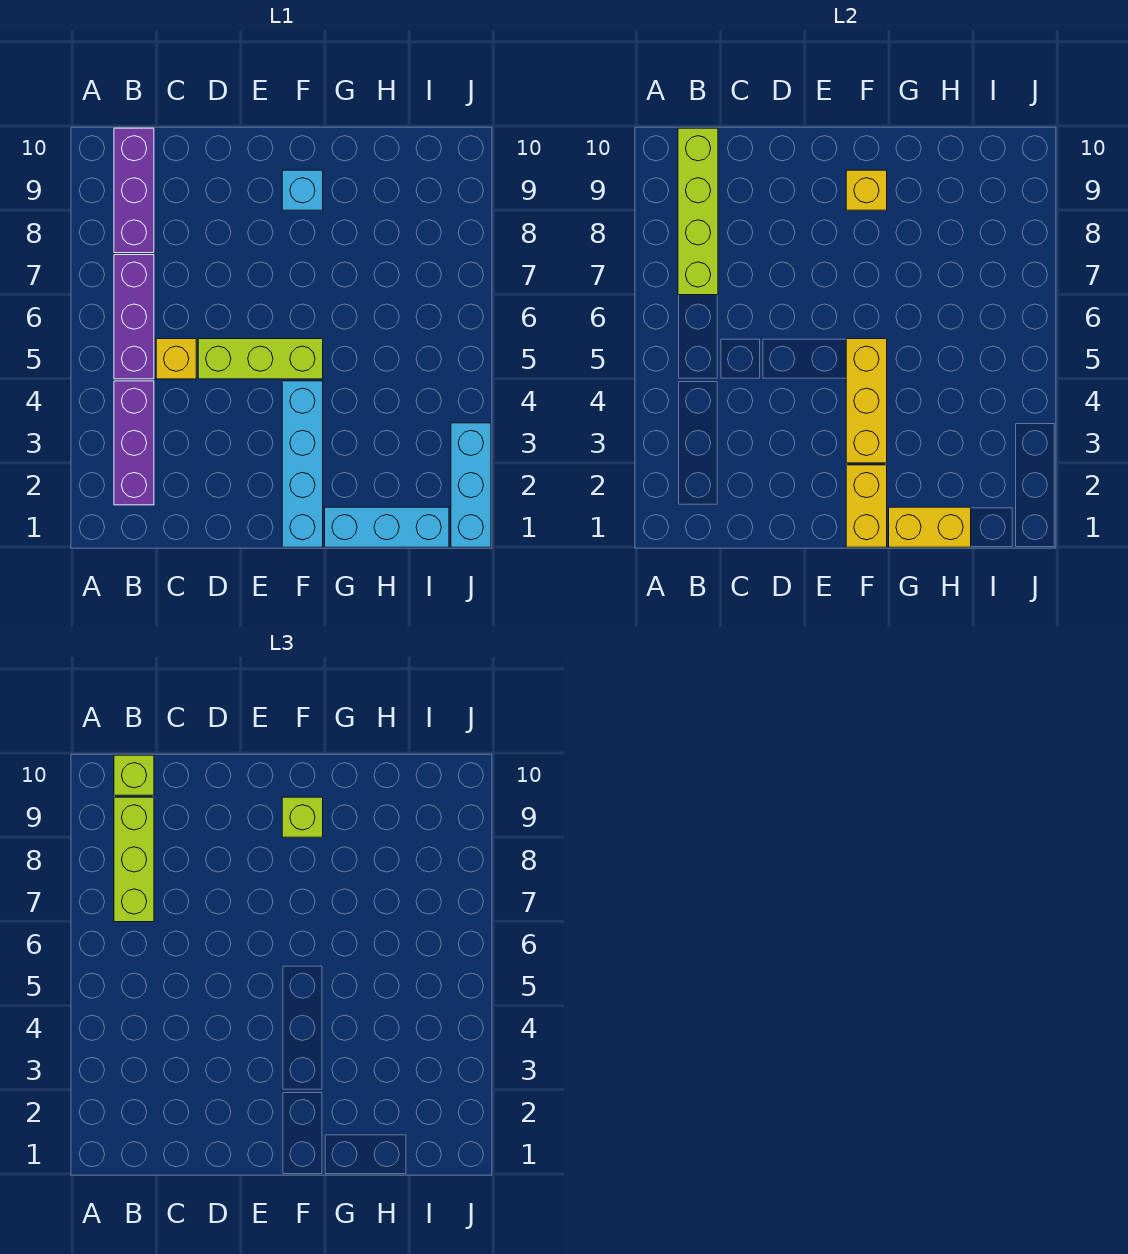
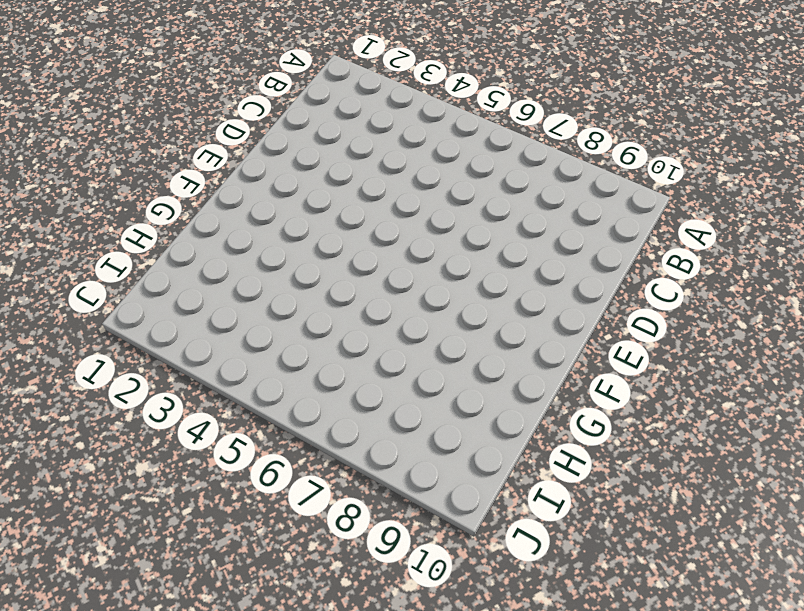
none -> purple brick B2:B4 level 1
none -> purple brick B5:B7 level 1
none -> purple brick B8:B10 level 1

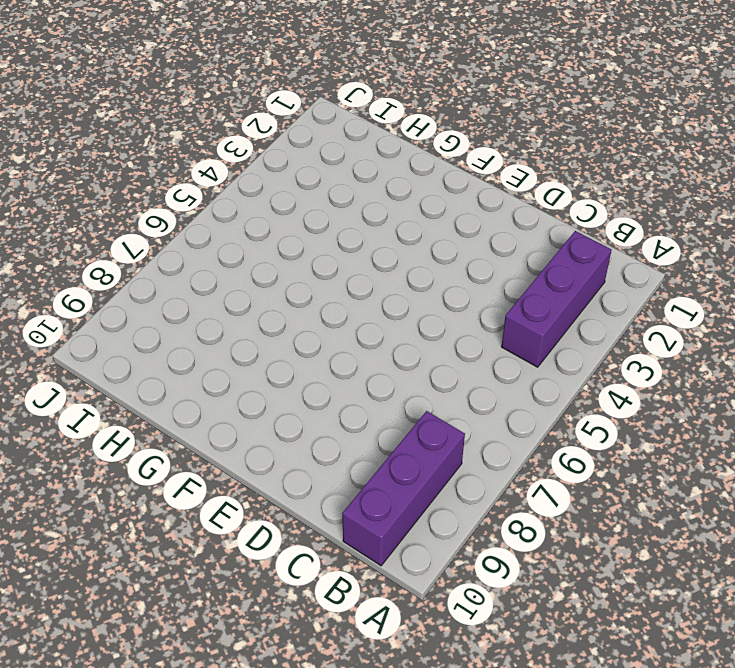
none -> purple brick B5:B7 level 1
none -> yellow brick C5 level 1
none -> lime brick D5:F5 level 1

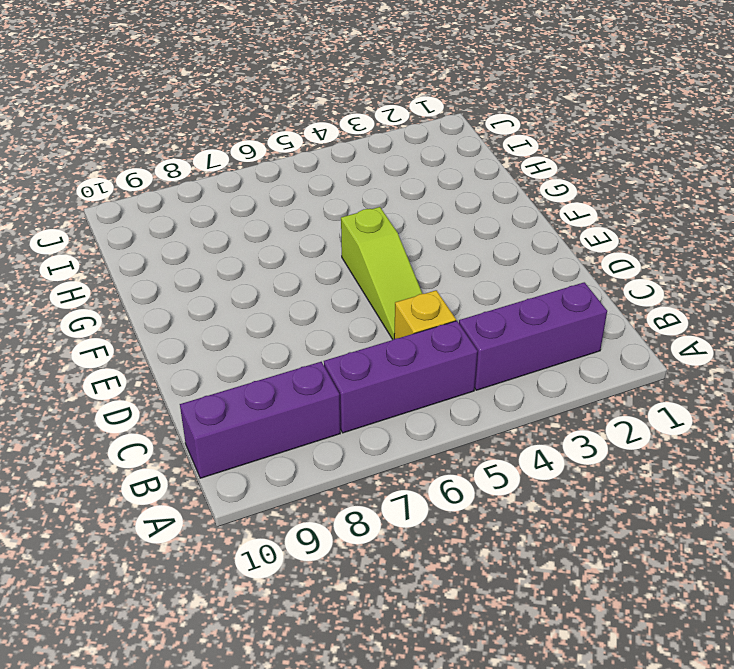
lime slope D5:F5 level 1 top F -> lime brick D5:F5 level 1
none -> cyan brick F1:F4 level 1
none -> cyan brick F9 level 1
none -> cyan brick G1:I1 level 1

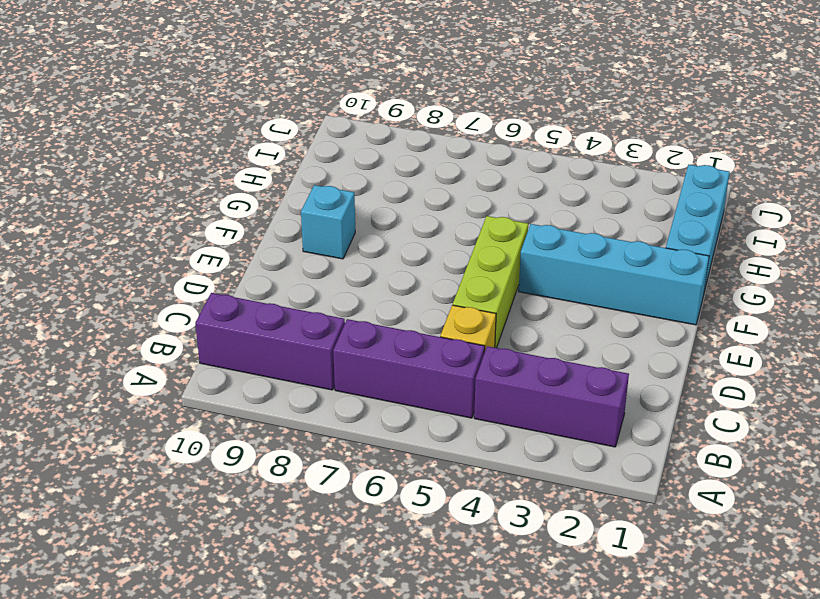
none -> cyan brick J1:J3 level 1
none -> lime brick B7:B10 level 2
none -> yellow brick F1:F2 level 2

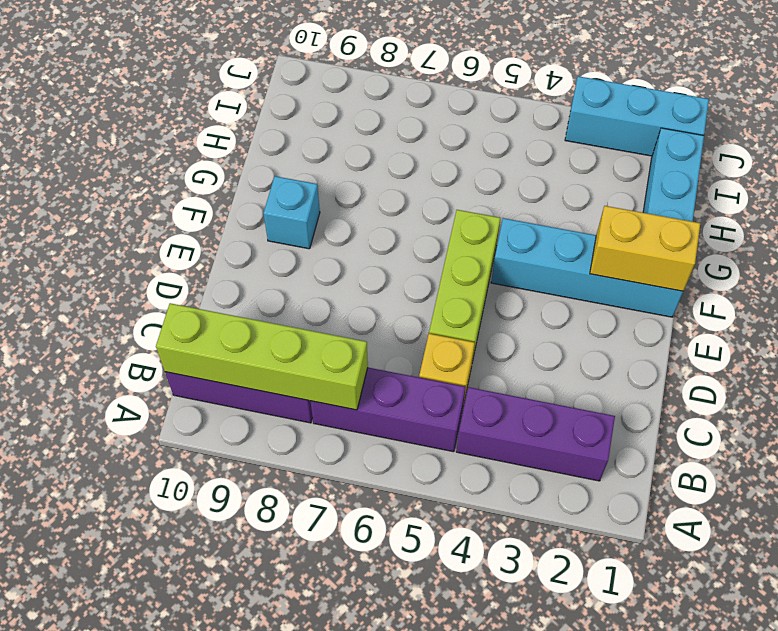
none -> yellow brick F3:F5 level 2
none -> yellow brick F9 level 2
none -> yellow brick G1:H1 level 2

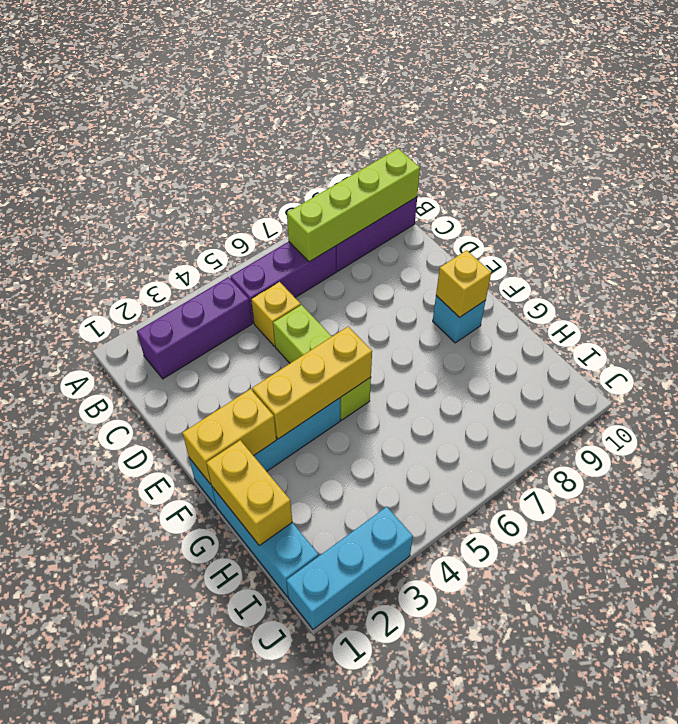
none -> lime brick B7:B9 level 3
none -> lime brick B10 level 3
none -> lime brick F9 level 3

